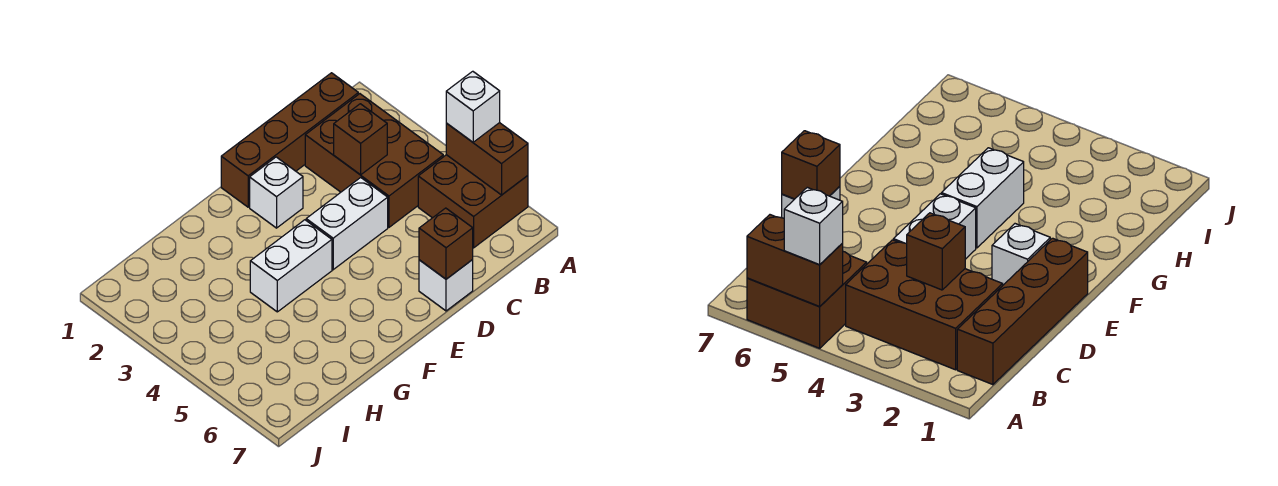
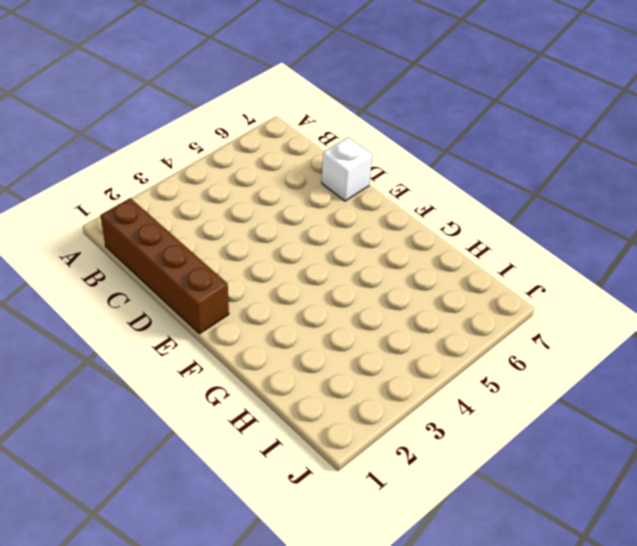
none -> brown brick A5:B6 level 1
none -> brown brick B2:C4 level 1

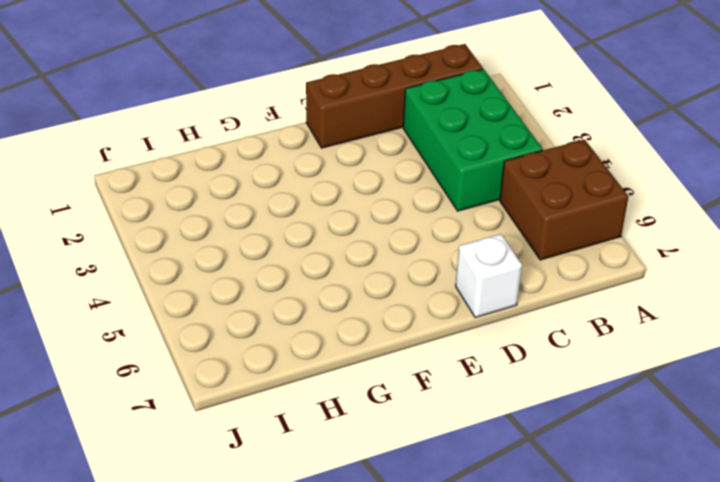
green brick B2:C4 level 1 -> brown brick B2:C4 level 1
none -> white brick D4:E4 level 1
none -> white brick E2 level 1

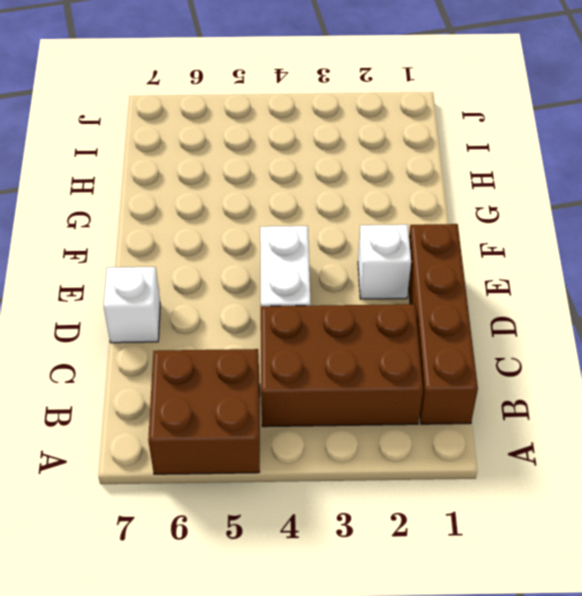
none -> white brick F4:G4 level 1
none -> brown brick A5:A6 level 2

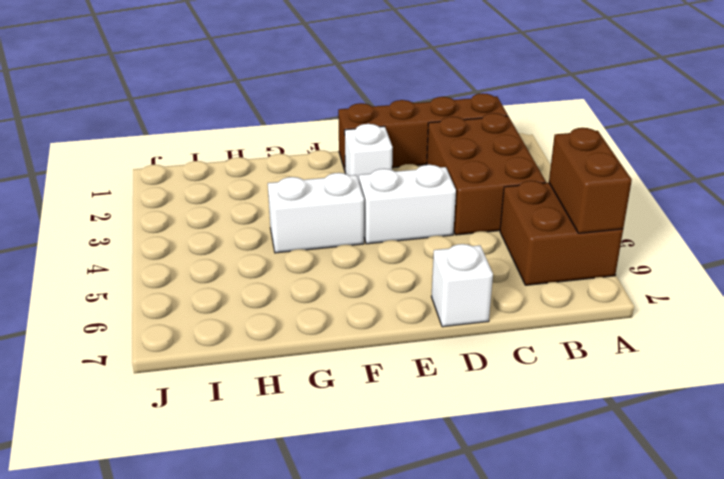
none -> brown brick C3 level 2
none -> brown brick D7 level 2

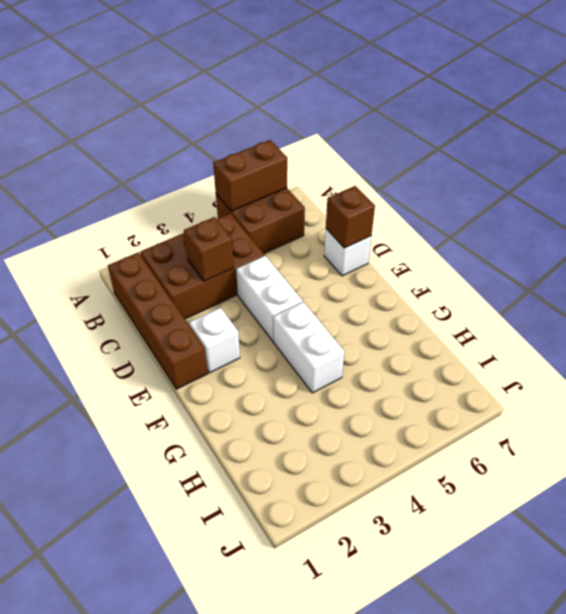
none -> white brick A5 level 3

